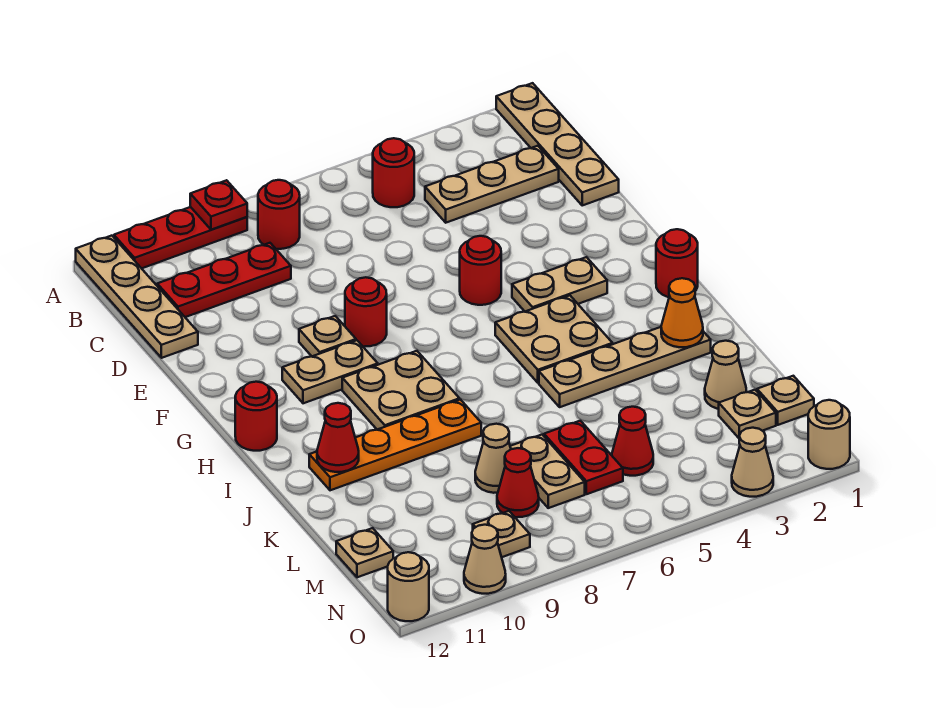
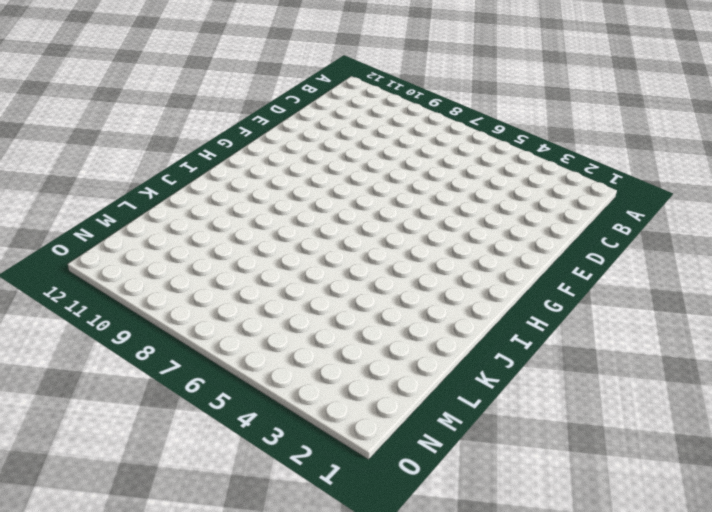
none -> tan plate A1:D1 level 1
none -> red plate A9:A11 level 1
none -> tan plate A12:D12 level 1
none -> red round brick B5 level 1

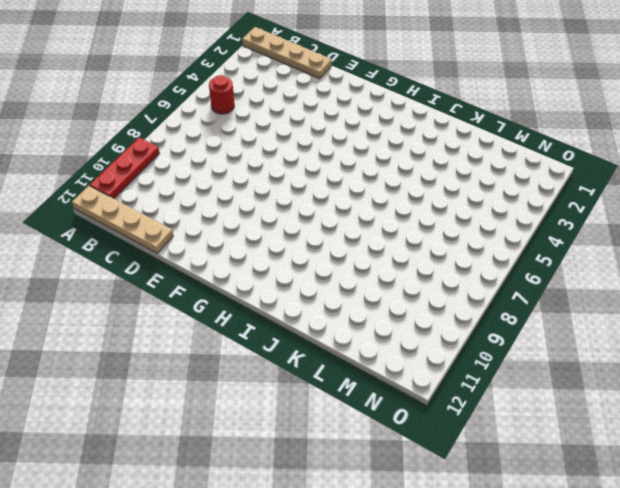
none -> red round brick B8 level 1
none -> tan plate C2:C4 level 1
none -> red plate C9:C11 level 1
none -> red round brick F5 level 1

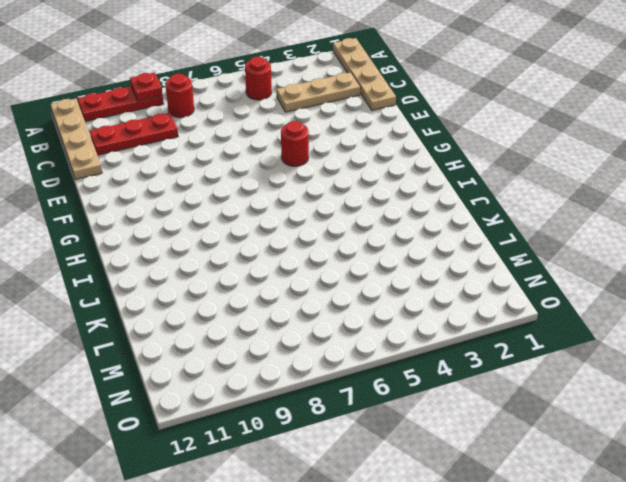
none -> red round brick F8 level 1
none -> tan plate F9 level 1
none -> tan plate G3:G4 level 1
none -> tan plate G9:G10 level 1

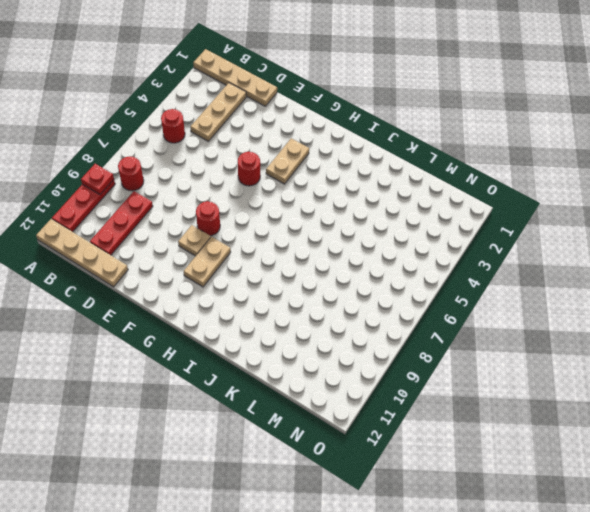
none -> red round brick H1 level 1
none -> tan plate H4:I5 level 1
none -> tan plate H8:I9 level 1
none -> red round brick H12 level 1

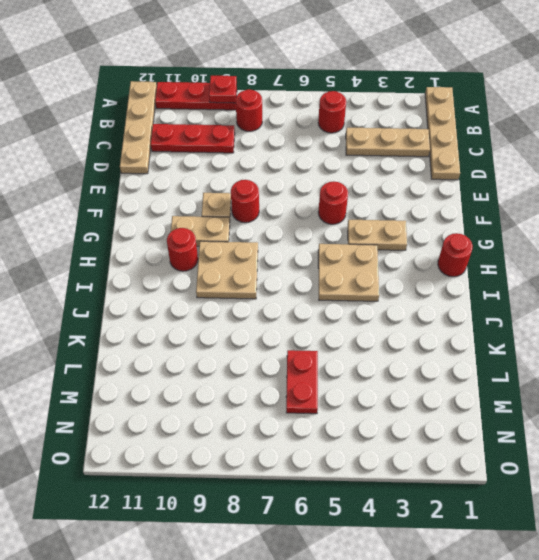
red round brick H10 level 1 -> red round brick H12 level 1
none -> tan plate J2:J5 level 1
none -> orange plate J8:J11 level 1
none -> tan cone L2 level 1
none -> tan plate L7:M7 level 1

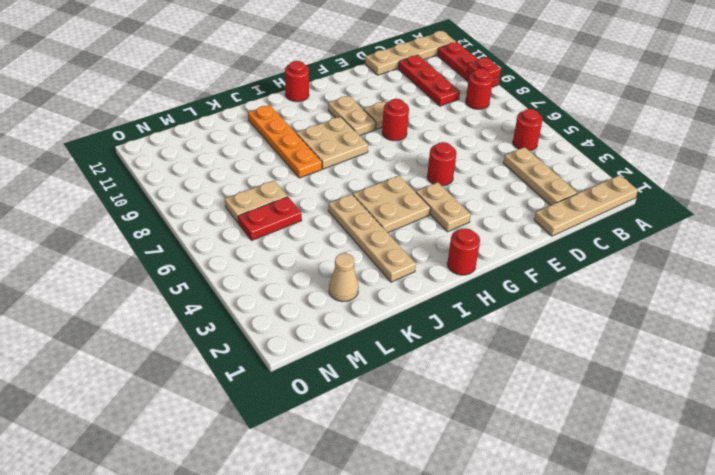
none -> tan cone L8 level 1
none -> tan plate M1 level 1
none -> tan plate M2 level 1
none -> red cone M5 level 1

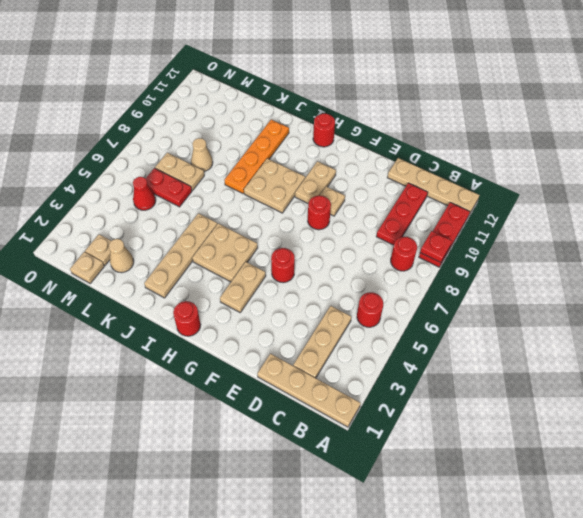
none -> red cone M8 level 1
none -> tan plate M12 level 1
none -> tan plate N9 level 1
none -> tan round brick O1 level 1

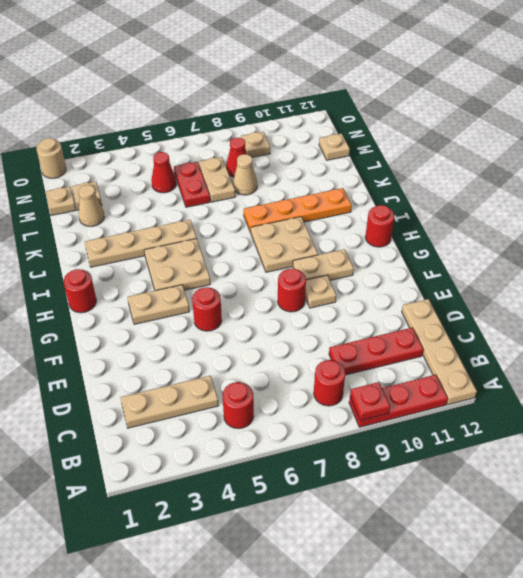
none -> tan plate A1:D1 level 1
none -> tan cone O3 level 1
none -> tan cone O10 level 1
none -> tan round brick O12 level 1

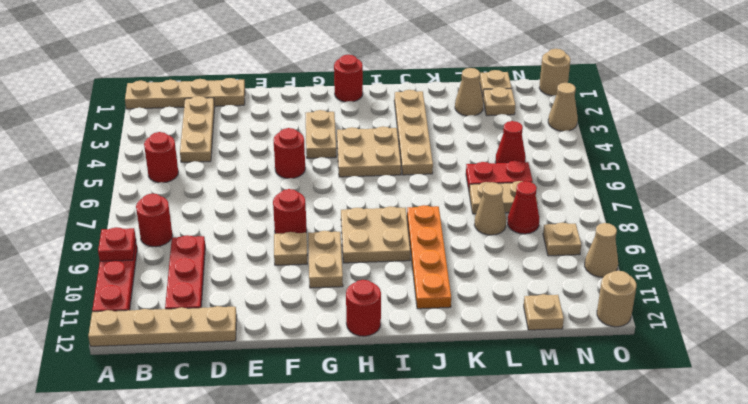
none -> orange cone J2 level 2
none -> red cone J11 level 2

